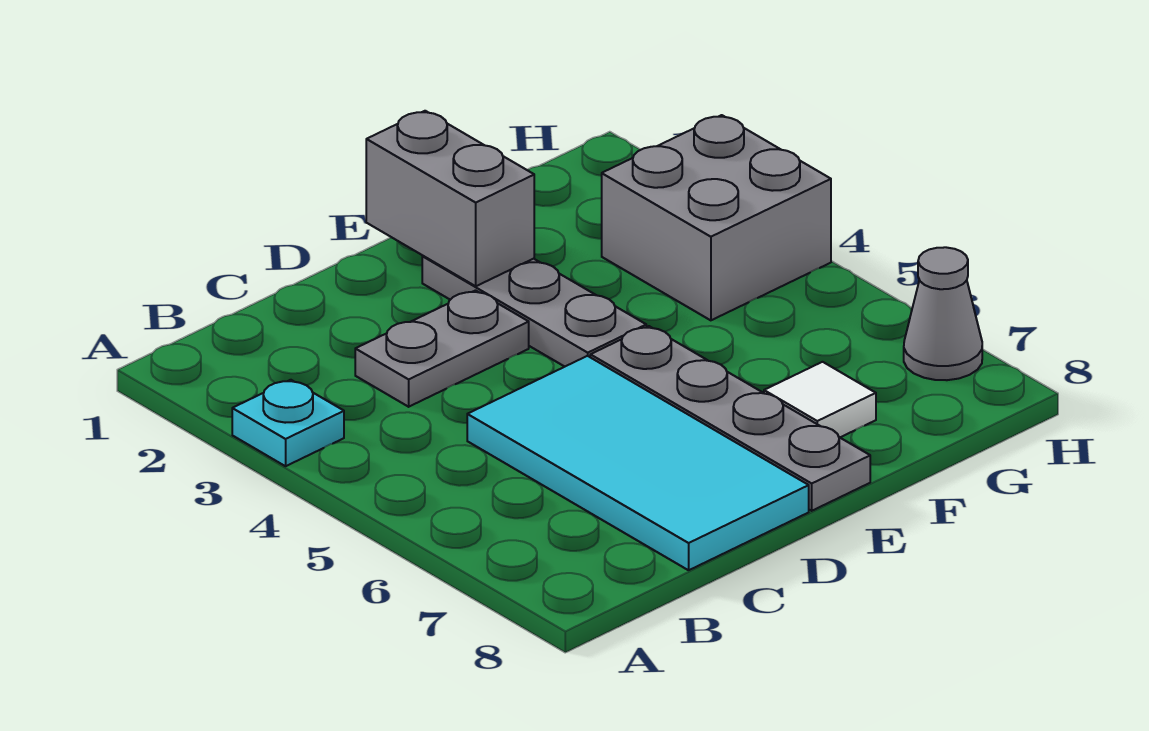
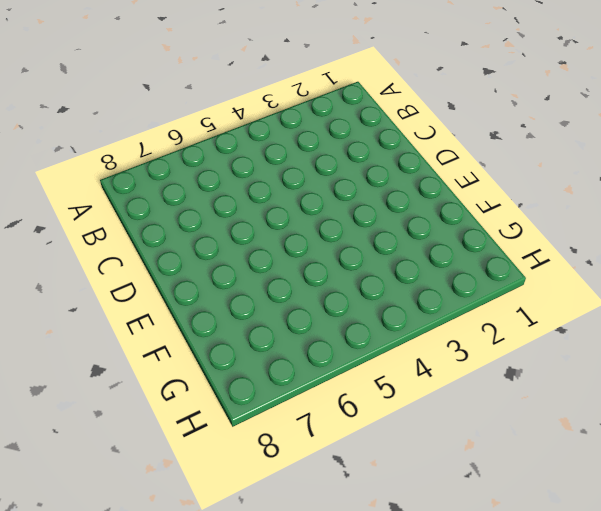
none -> cyan plate A3 level 1
none -> grey plate C3:D3 level 1

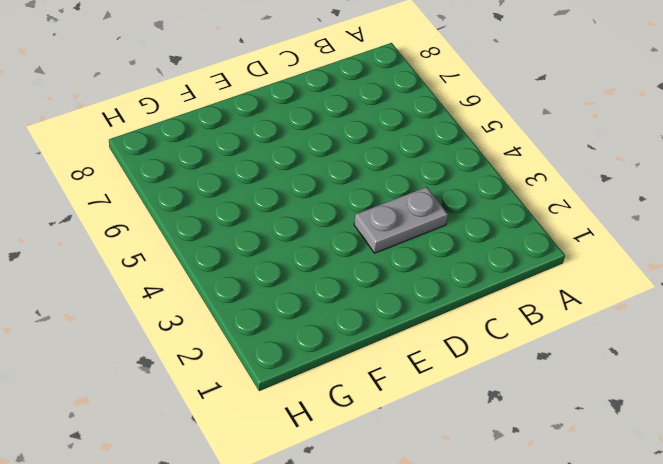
none -> cyan plate A3 level 1
none -> cyan tile C5:D8 level 1

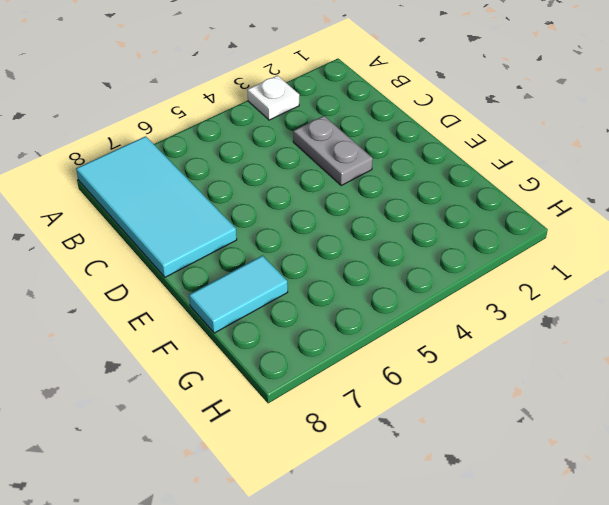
white plate A3 level 1 -> cyan plate A3 level 1
cyan tile A7:D8 level 1 -> cyan tile C5:D8 level 1
cyan tile F7:F8 level 1 -> white tile F7 level 1
none -> grey plate E2:E4 level 1
none -> grey plate E5:E8 level 1

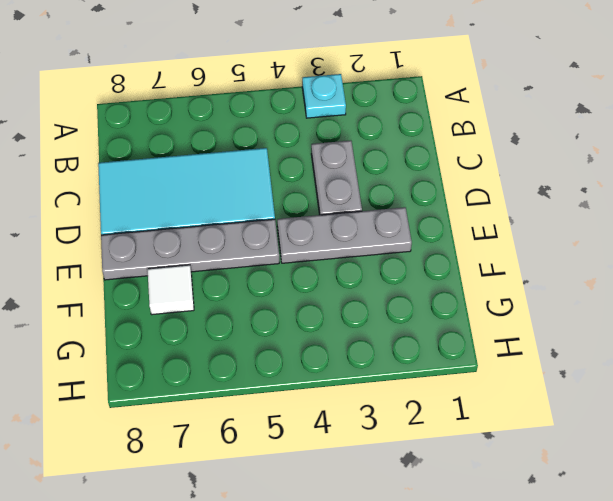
none -> grey brick G3:H4 level 1
none -> grey cone H7 level 1

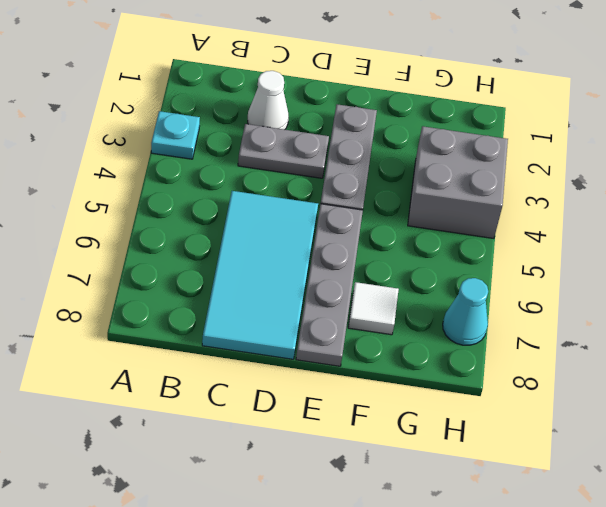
white cone C2 level 1 -> none
cyan cone H7 level 1 -> grey cone H7 level 1
none -> grey brick E1:E2 level 2

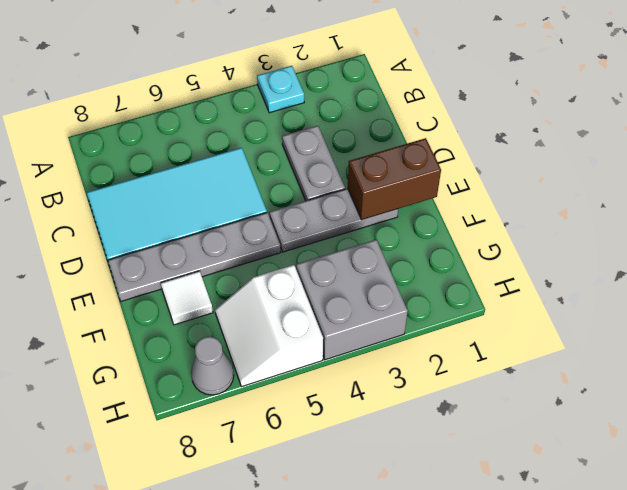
brown brick E1:E2 level 2 -> grey brick E1:E2 level 2
white slope G5:H6 level 1 top 5 -> none

